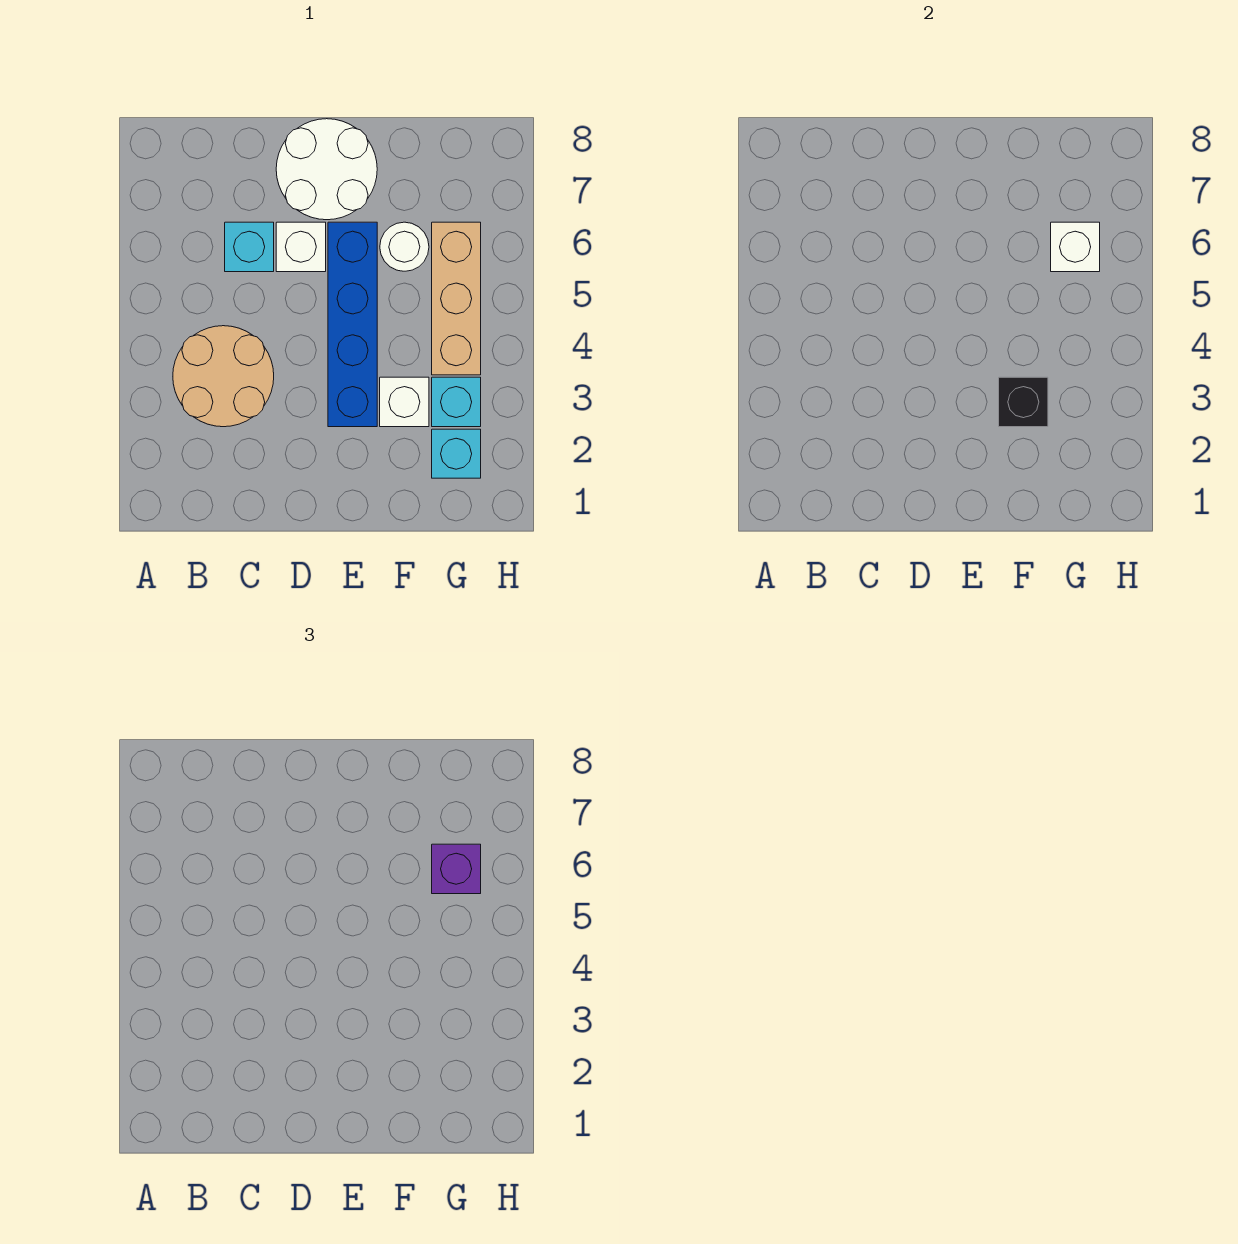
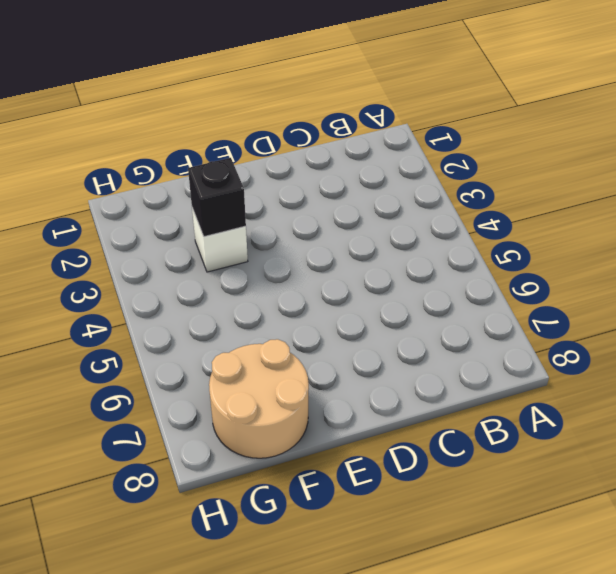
tan round brick F7:G8 level 1 -> tan round brick B3:C4 level 1
none -> cyan brick C6 level 1
none -> white brick D6 level 1
none -> white round brick D7:E8 level 1

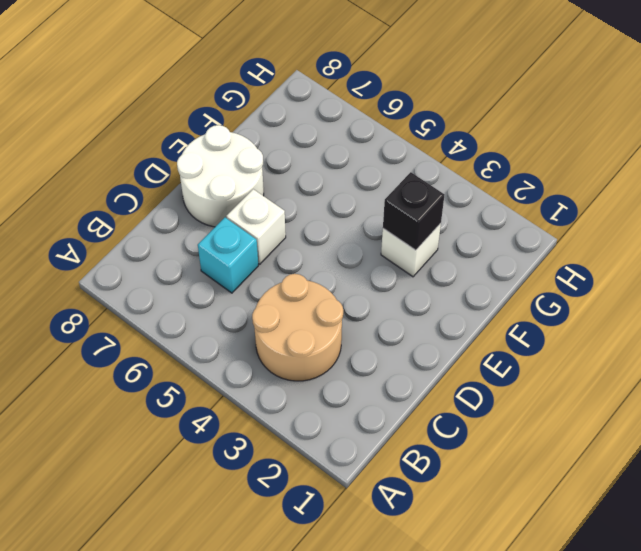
none -> blue brick E3:E6 level 1
none -> white round brick F6 level 1
none -> cyan brick G2 level 1

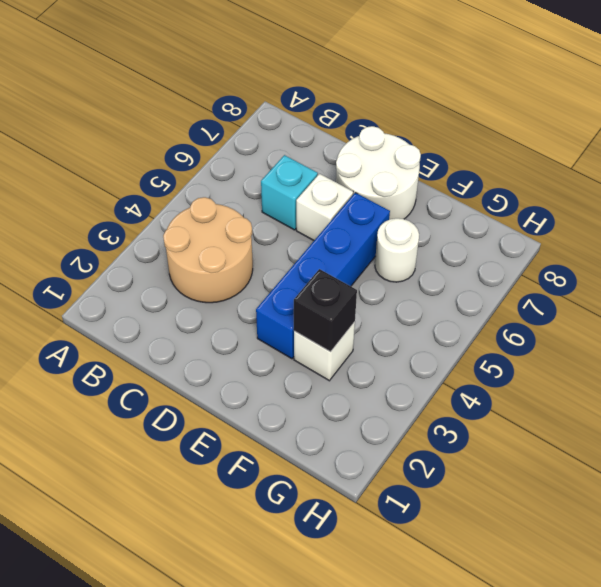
none -> cyan brick G2 level 1
none -> cyan brick G3 level 1
none -> tan brick G4:G6 level 1

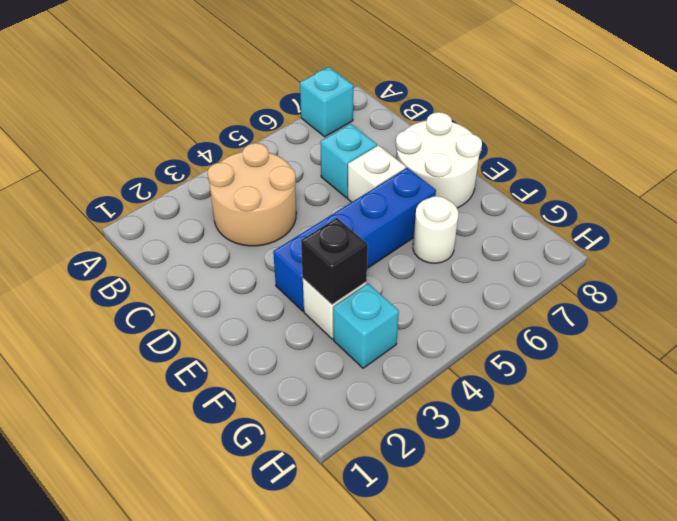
cyan brick A7 level 1 -> cyan brick G2 level 1
none -> tan brick G4:G6 level 1
none -> white brick G6 level 2
none -> purple brick G6 level 3

